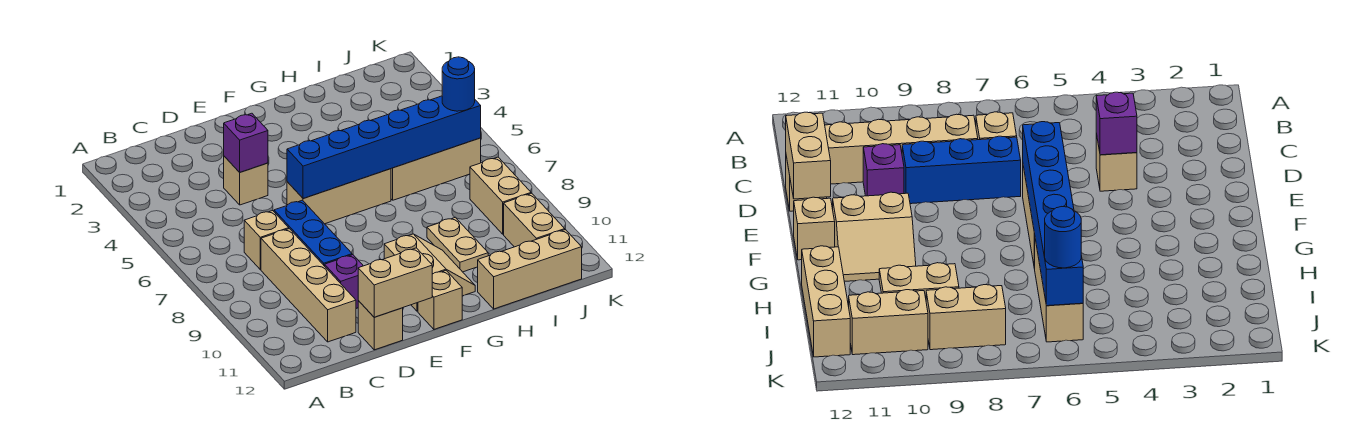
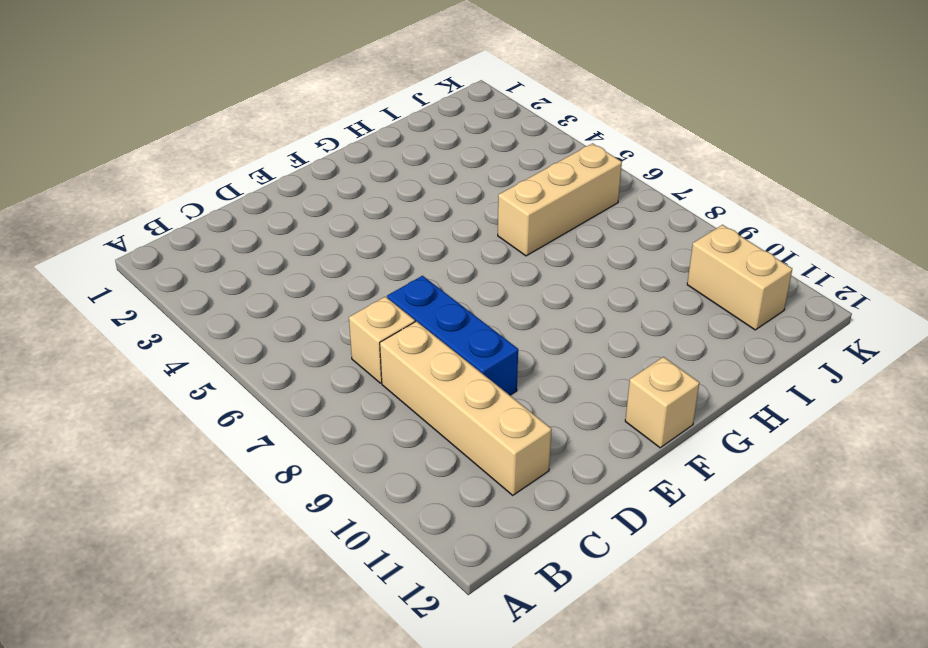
none -> tan brick D4 level 1
none -> purple brick D10 level 1
none -> tan brick D12 level 1

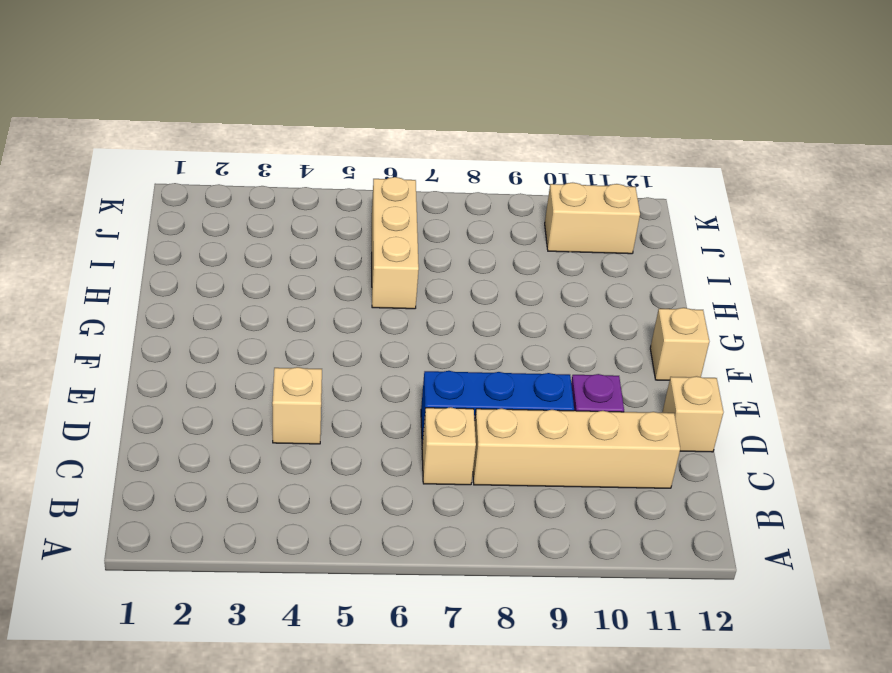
none -> tan brick E6:G6 level 1
none -> tan slope F10:G11 level 1 top F
none -> tan plate H9:H10 level 1

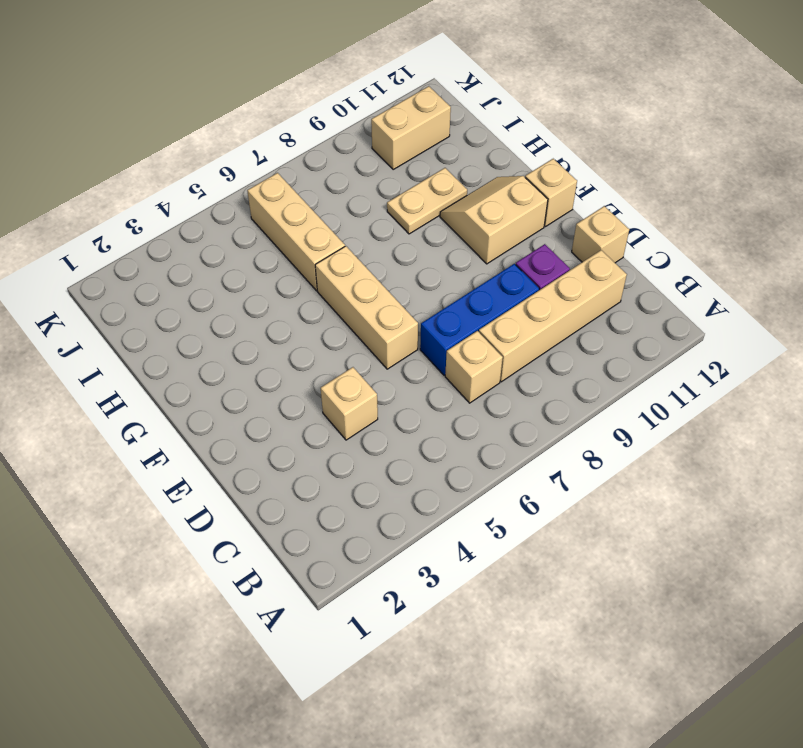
none -> tan brick H12:J12 level 1
none -> tan brick J8:J9 level 1
none -> purple brick D4 level 2

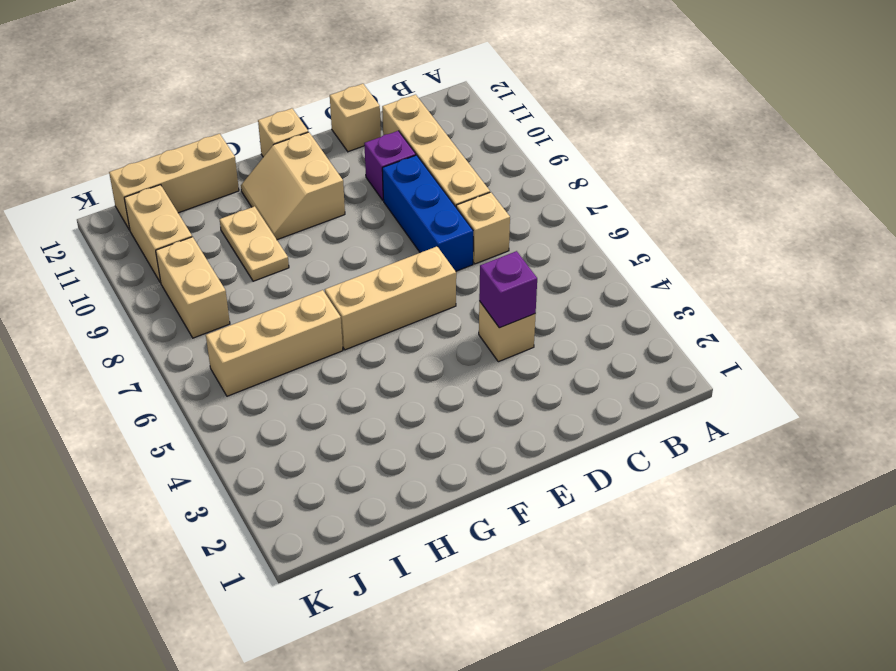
none -> tan brick D12:E12 level 2
none -> blue brick E6:J6 level 2
none -> blue round brick J6 level 3

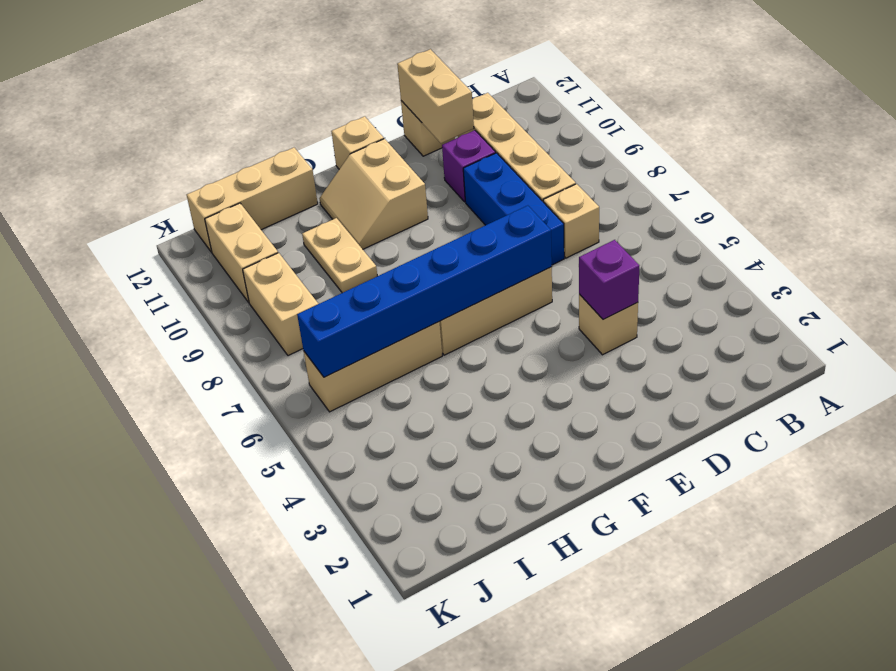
tan brick D11:D12 level 2 -> tan brick D12:E12 level 2
none -> blue round brick J6 level 3

